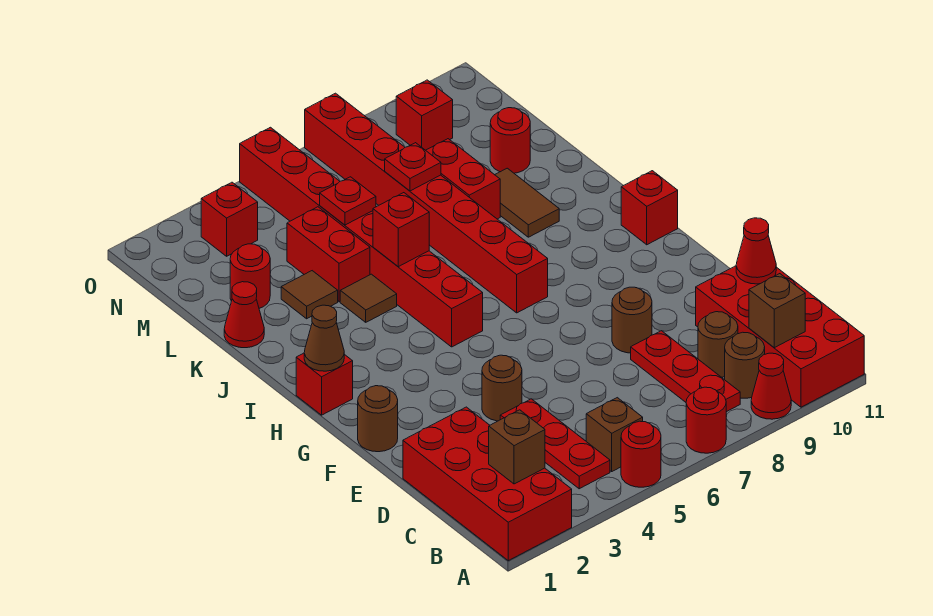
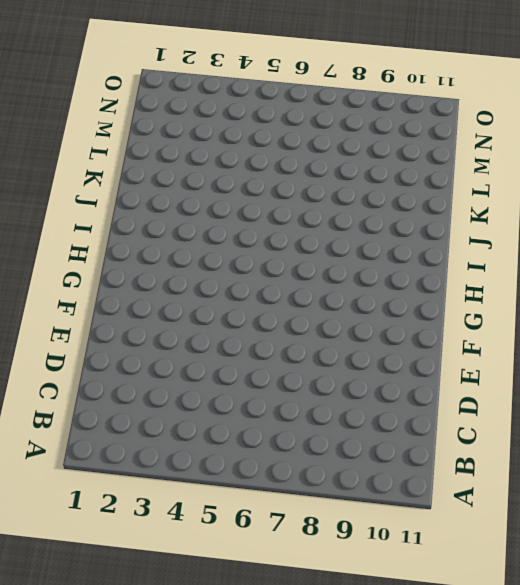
none -> red brick A1:D2 level 1
none -> red round brick A5 level 1
none -> red round brick A7 level 1
none -> red cone A9 level 1

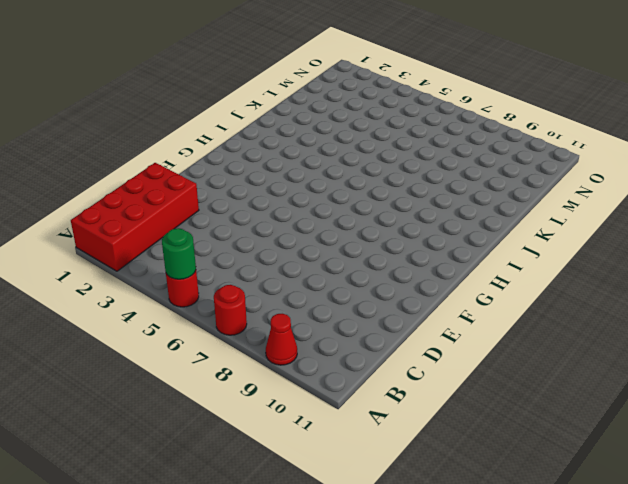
green round brick A5 level 2 -> none
none -> red brick A10:D11 level 1
none -> red plate B4:D4 level 1
none -> brown brick B5 level 1
none -> red plate B8:D8 level 1

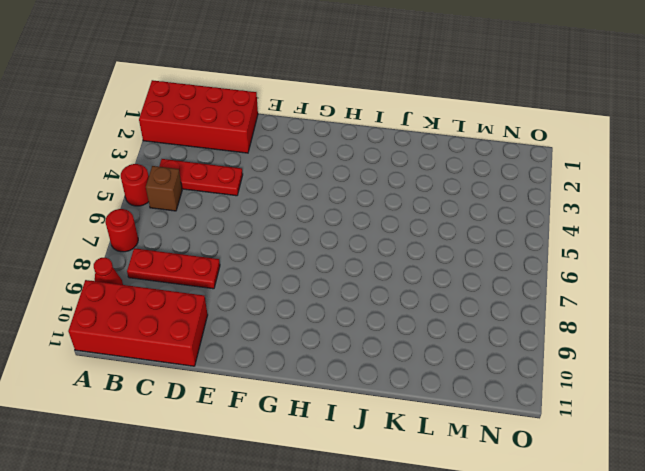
none -> brown round brick B9 level 1
none -> brown round brick C9 level 1
none -> brown round brick E4 level 1
none -> brown round brick E8 level 1

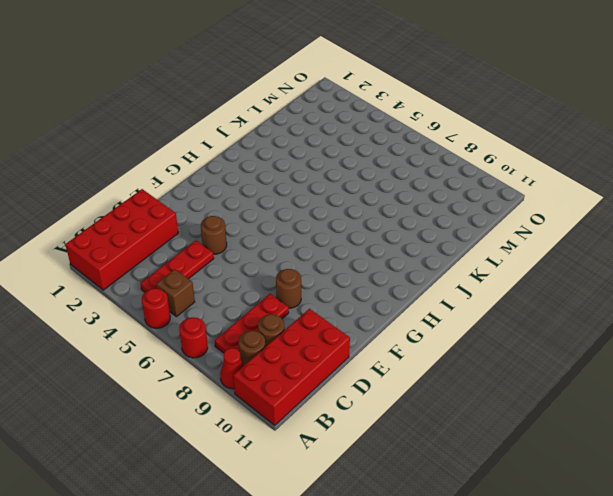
none -> brown round brick F1 level 1
none -> red brick H1 level 1
none -> red brick H5:O5 level 1
none -> red brick H7:O7 level 1

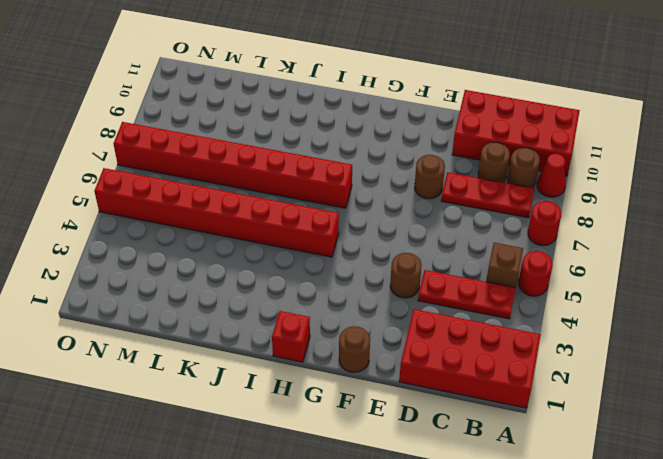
none -> red brick H11 level 1
none -> brown tile J4 level 1
none -> brown tile J9:K9 level 1
none -> red cone K1 level 1

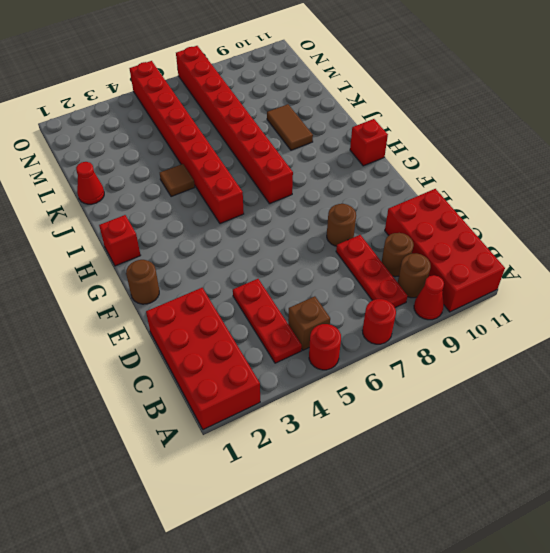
none -> brown round brick E4 level 1
none -> brown tile K3 level 1
none -> red brick K4:L4 level 1
none -> red brick K8:L8 level 1

